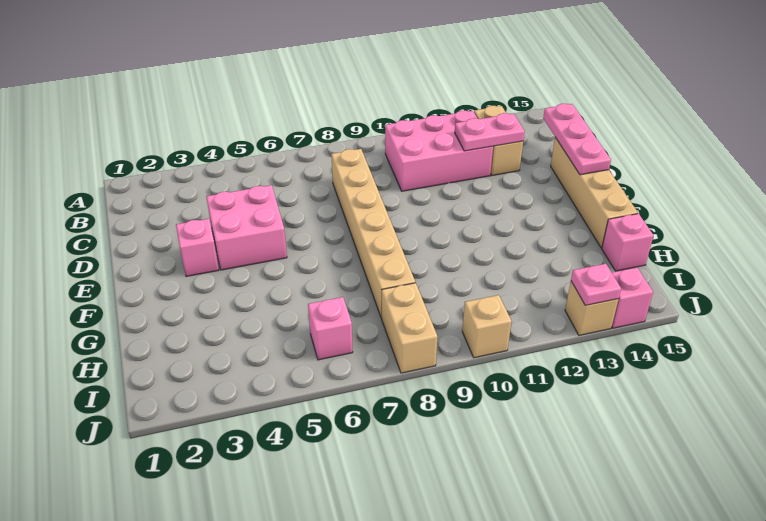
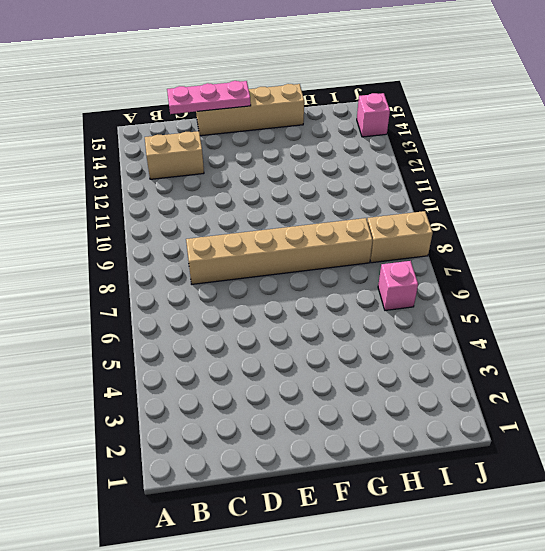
none -> pink brick B10:C12 level 1
none -> pink brick D4:E5 level 1
none -> pink brick E3 level 1

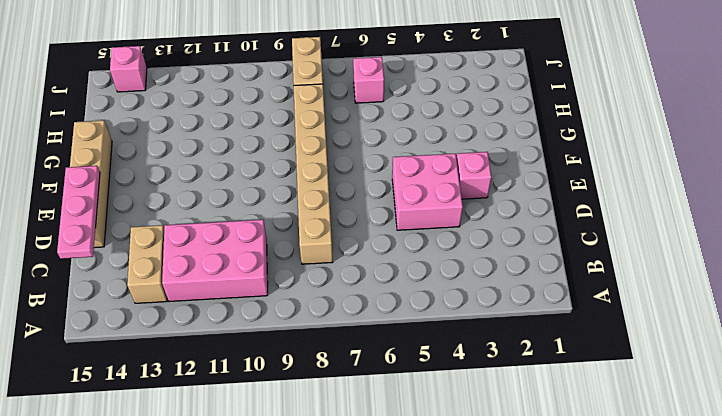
none -> pink brick H15 level 1
none -> tan brick J10 level 1
none -> tan brick J13 level 1

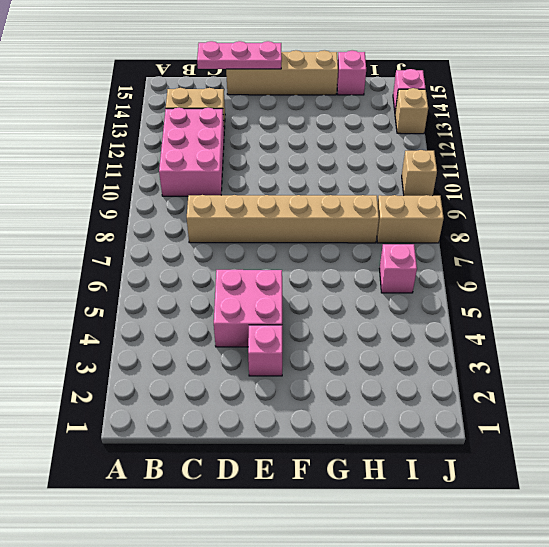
none -> pink plate C12:C13 level 2
none -> pink plate J13 level 2

